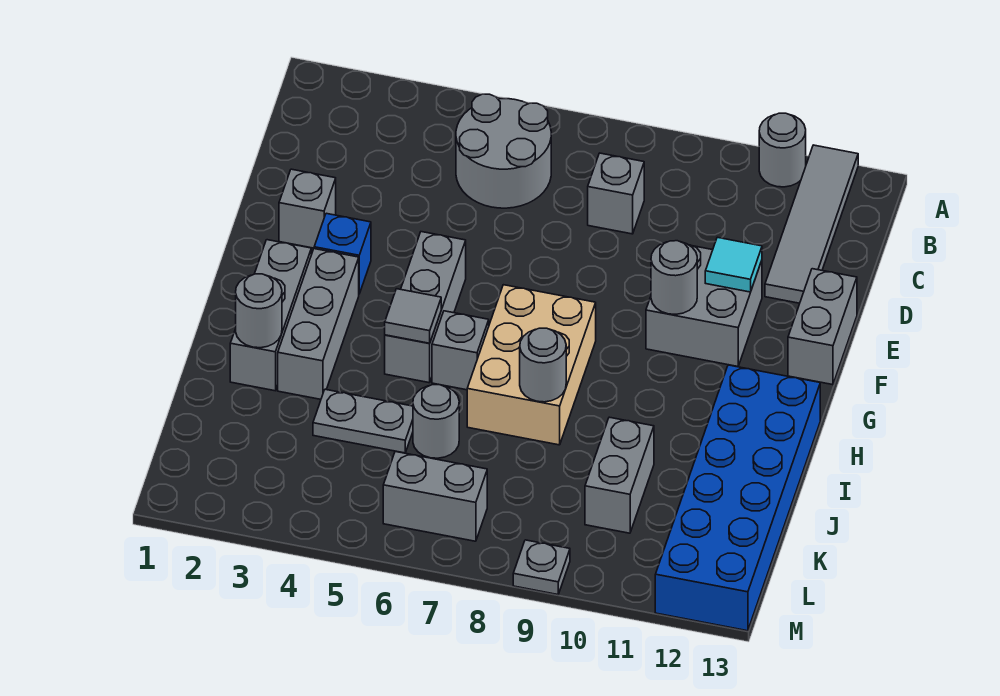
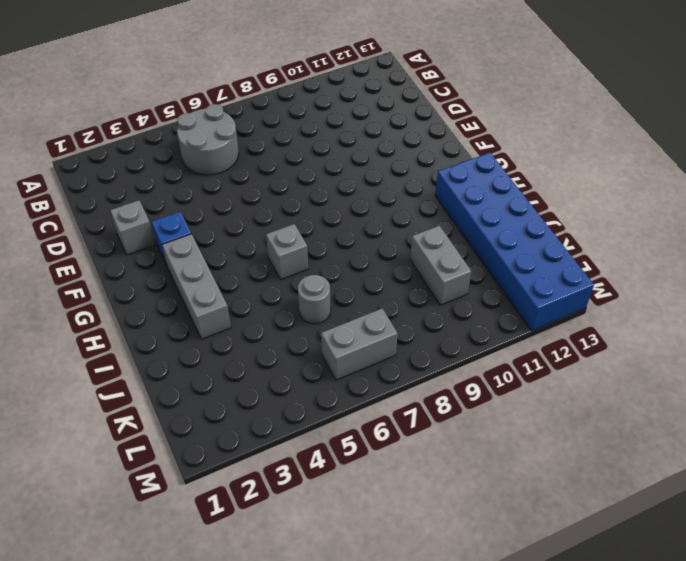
none -> grey round brick A11 level 1
none -> grey tile A12:D12 level 1
none -> grey brick C8 level 1

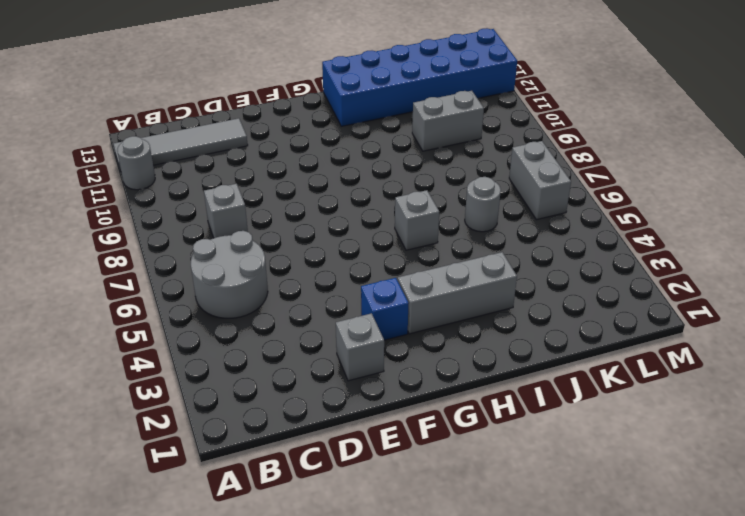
none -> grey brick E10:F11 level 1
none -> grey brick E13:F13 level 1
none -> grey brick F5:H5 level 1

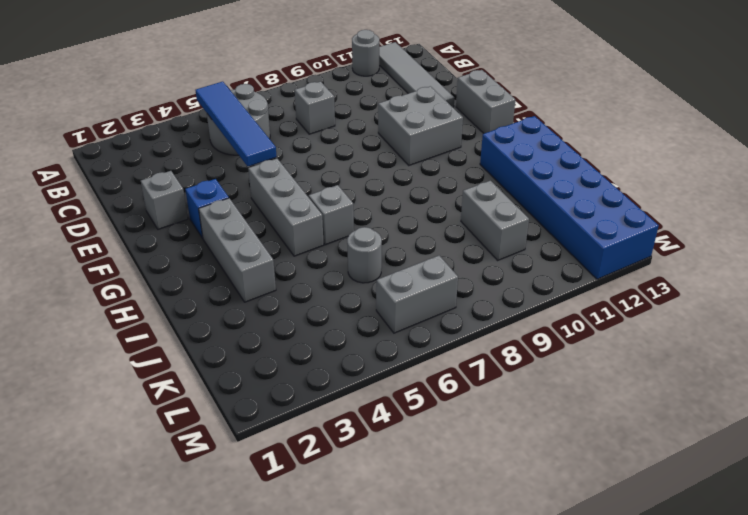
blue tile B5:E5 level 2 -> none
none -> grey brick G2:I2 level 1
none -> tan brick G7:I8 level 1
none -> grey plate J4:J5 level 1

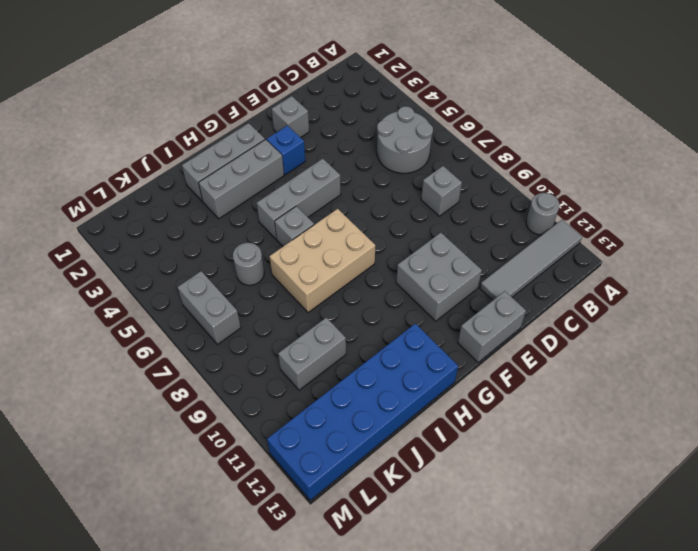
none -> grey plate J4:J5 level 1
none -> grey plate M9 level 1
none -> cyan tile E11 level 2

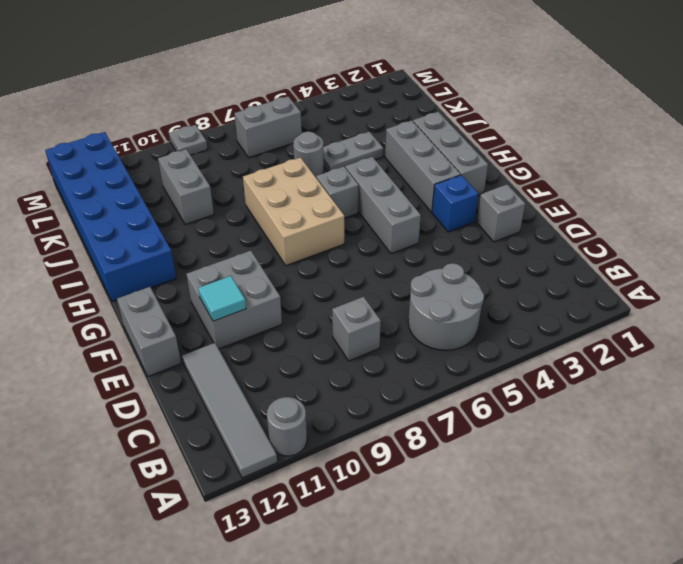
none -> grey round brick F10 level 2
none -> grey tile H5 level 2
none -> grey round brick I2 level 2

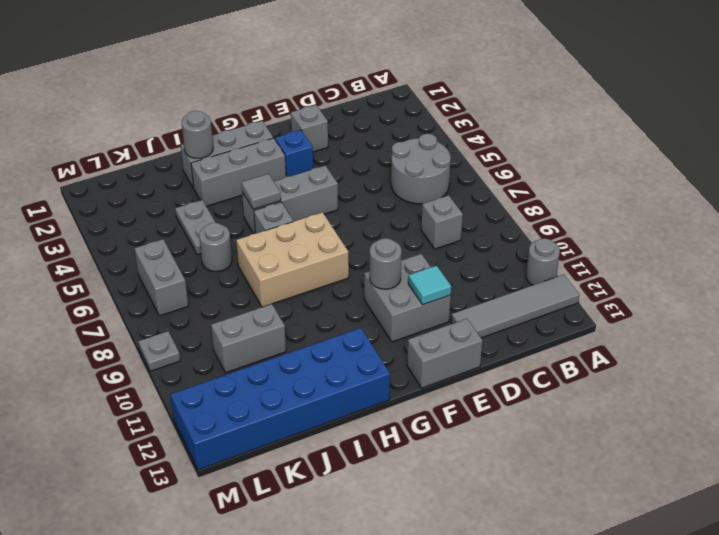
none -> grey round brick I8 level 2

